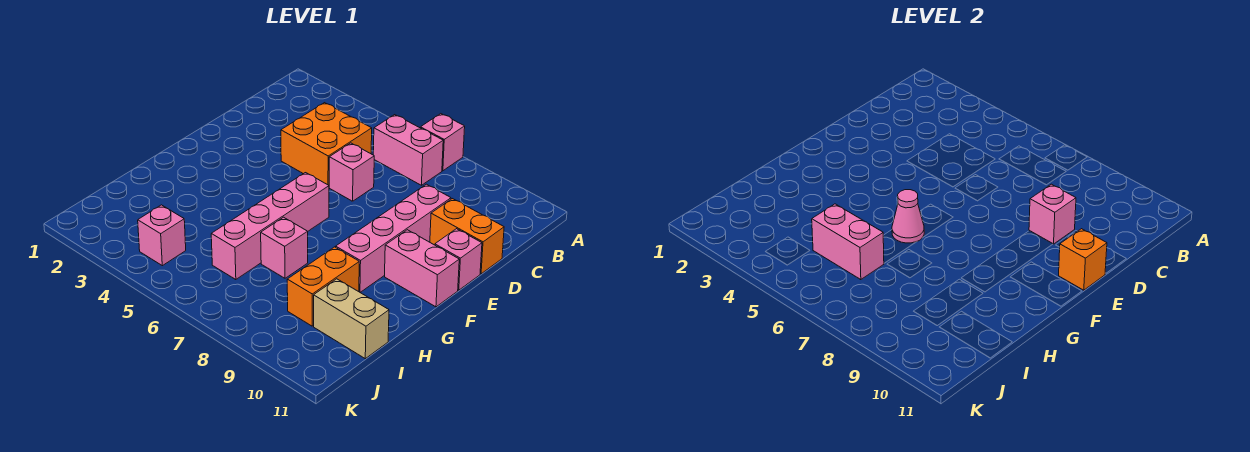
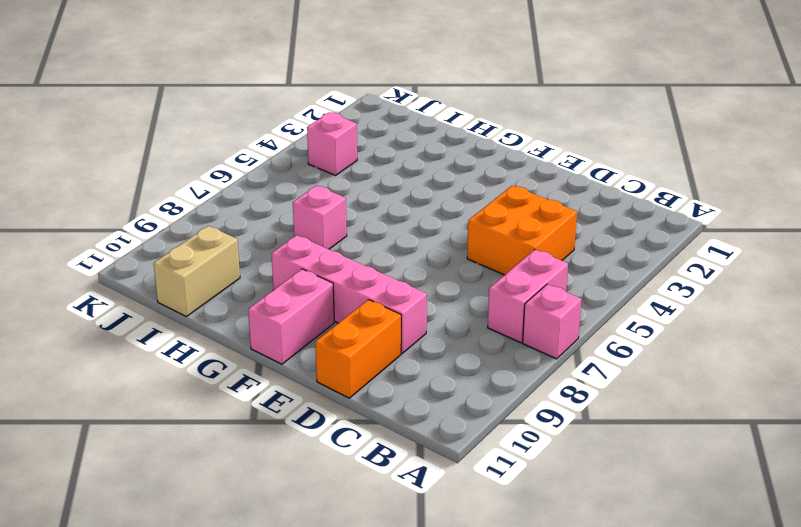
none -> pink brick D6 level 1
none -> pink brick E11 level 1
none -> pink brick F6:I6 level 1

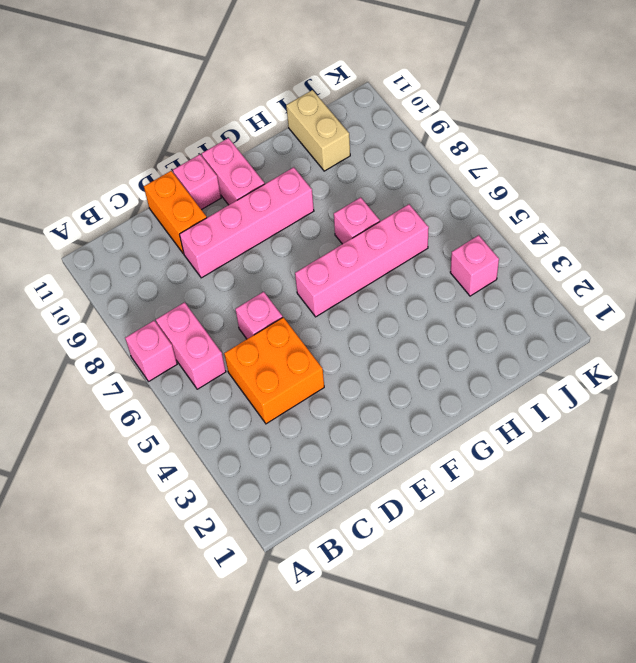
none -> orange brick H9:I9 level 1
none -> pink brick D9 level 2
none -> orange brick E11 level 2

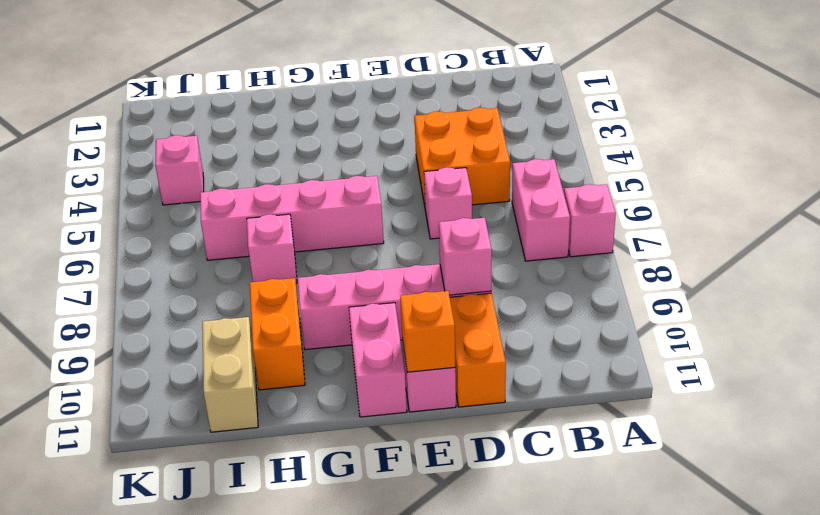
orange brick H9:H10 level 1 -> orange brick H9:I9 level 1
none -> pink cone G6 level 2
none -> pink brick I5:I6 level 2

